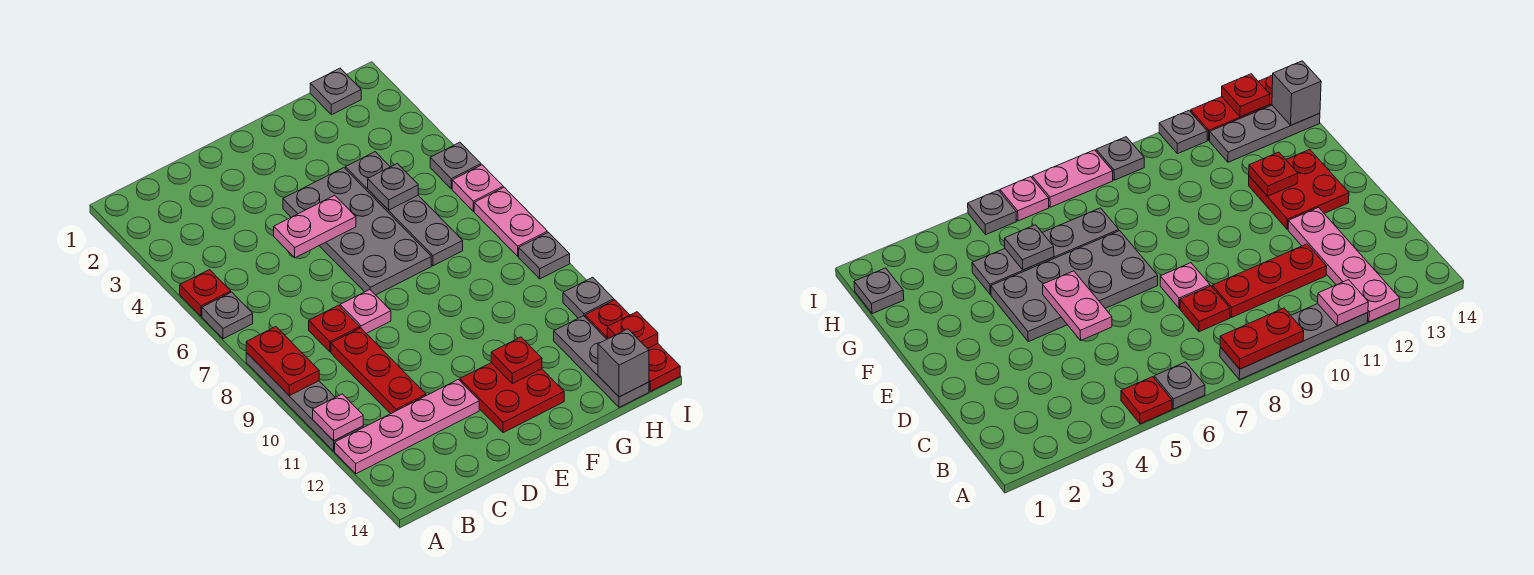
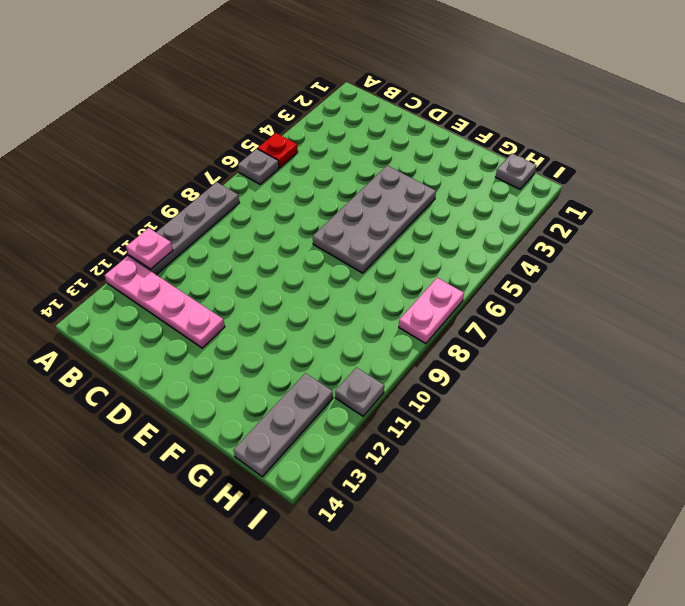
none -> red plate C8 level 1
none -> red plate C9:C11 level 1
none -> pink plate D8 level 1

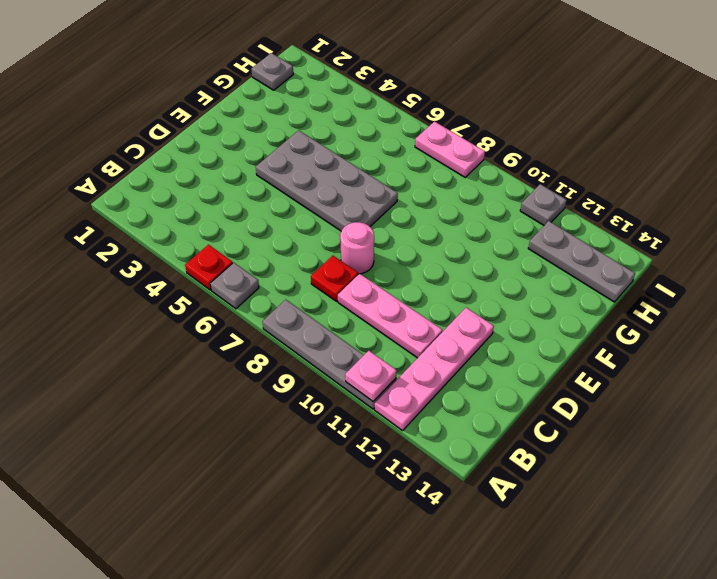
pink plate C9:C11 level 1 -> red plate C9:C11 level 1
pink round brick D8 level 1 -> pink plate D8 level 1
none -> red plate E12:F13 level 1
none -> grey plate G4:G7 level 1
none -> grey plate I5 level 1

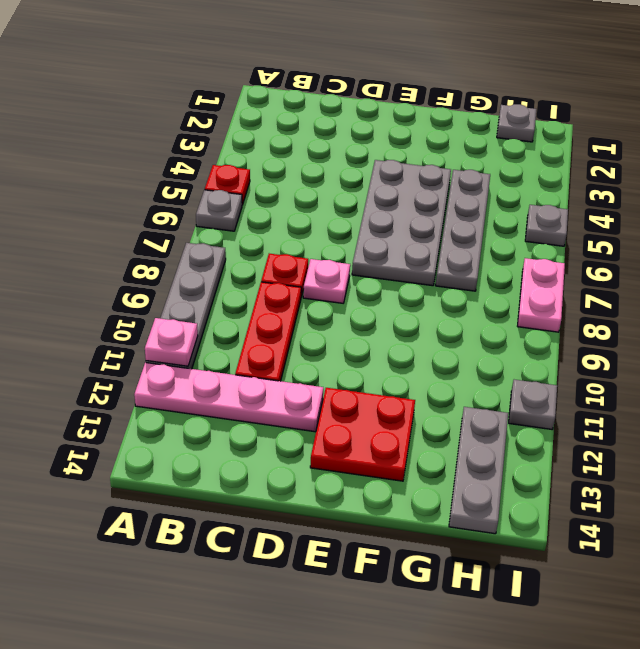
none -> pink plate I6 level 1
none -> grey plate I9 level 1
none -> red plate I12:I14 level 1

